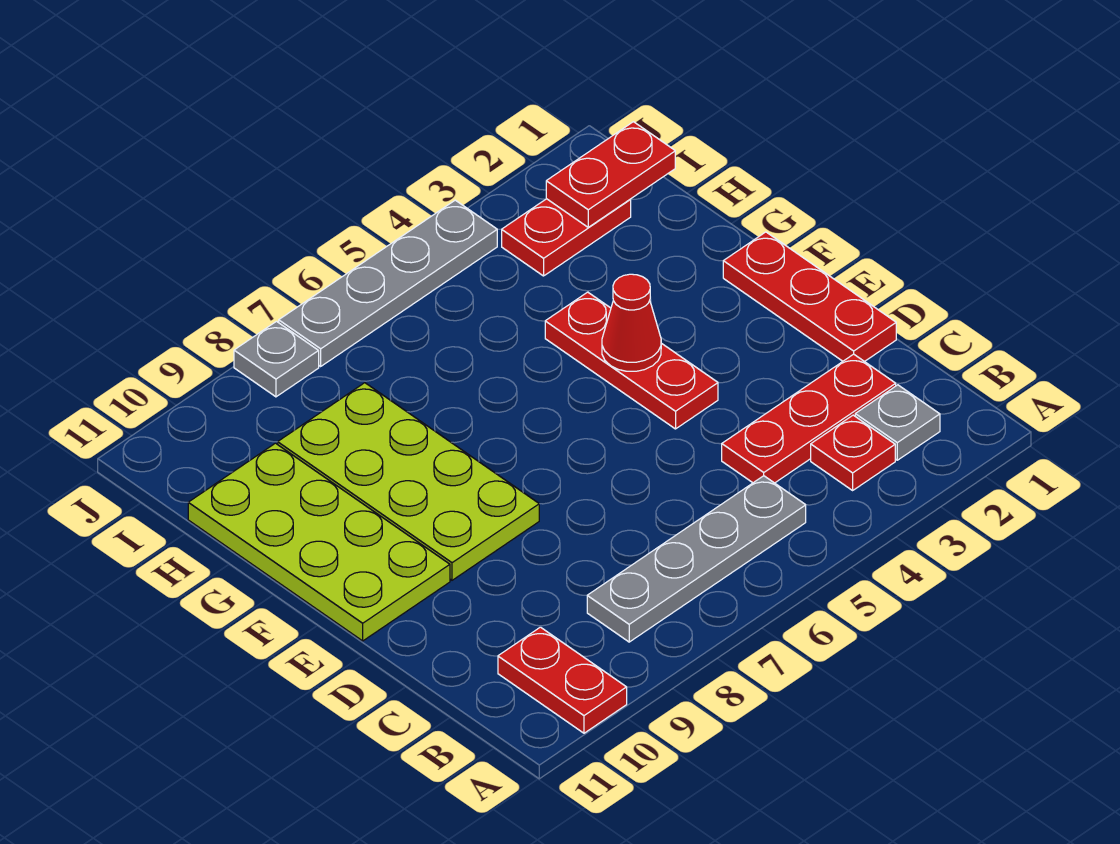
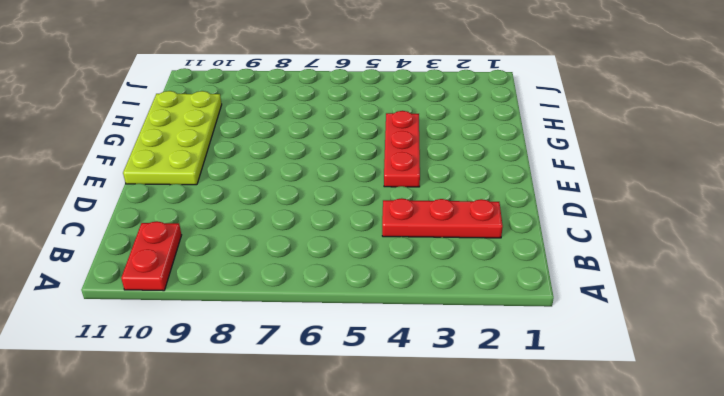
none -> grey plate B2 level 1
none -> red plate B3 level 1
none -> grey plate B5:B8 level 1

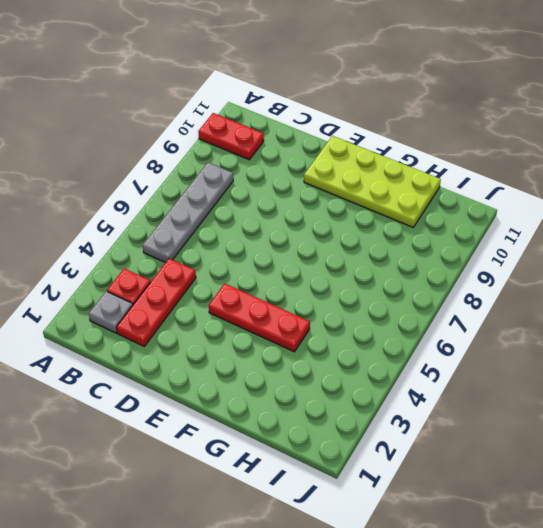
none -> red plate D1:F1 level 1
none -> lime plate E8:H9 level 1
none -> red plate I2:I3 level 1

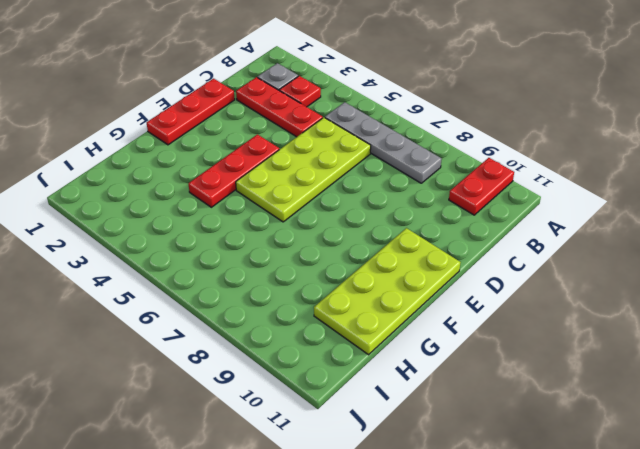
lime plate C5:F6 level 1 -> lime plate E8:H9 level 1
none -> red plate I2:I3 level 1
none -> grey plate J4:J7 level 1
none -> grey plate J8 level 1

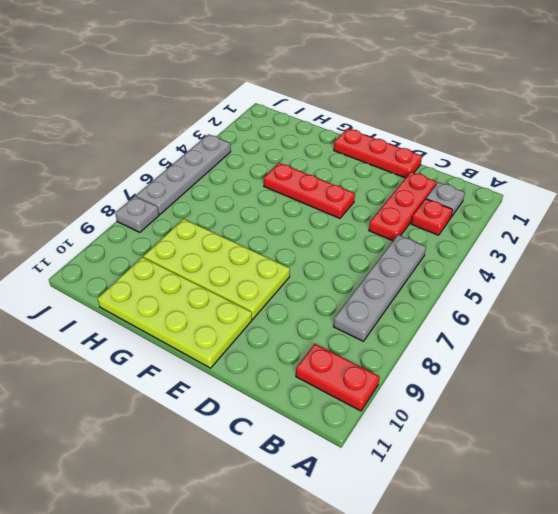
none -> red plate I2:I3 level 1
none -> red cone F4 level 2
none -> red plate I1:I2 level 2

